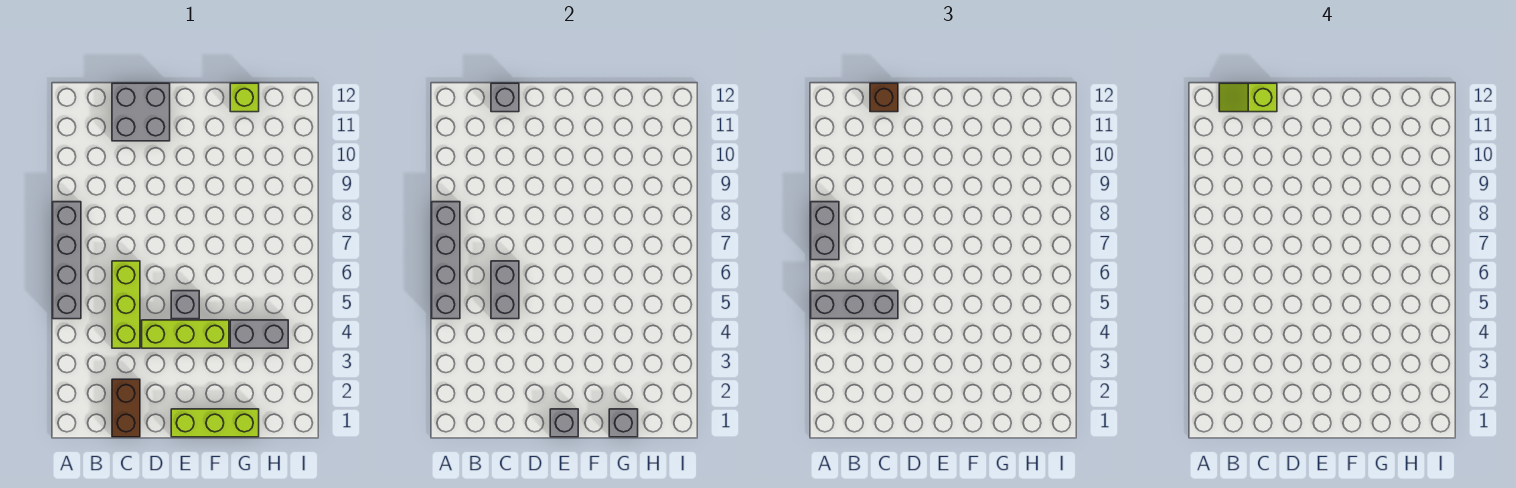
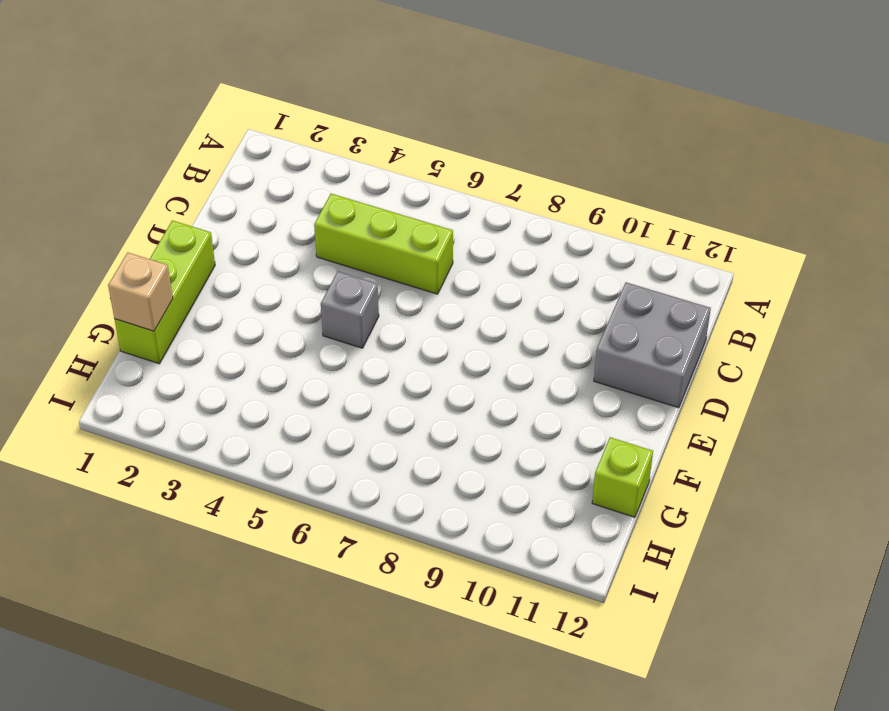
tan brick G1 level 2 -> grey brick G1 level 2
none -> grey brick A5:A8 level 1
none -> brown brick C1:C2 level 1
none -> lime brick D4:F4 level 1

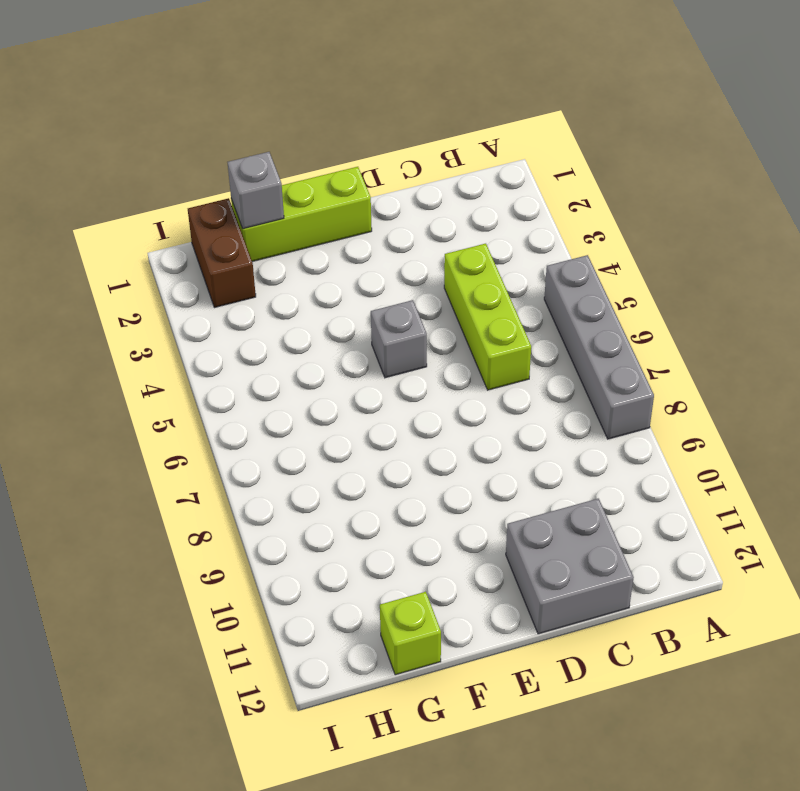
brown brick H1:H2 level 1 -> brown brick C1:C2 level 1
none -> lime brick D4:F4 level 1
none -> grey brick G4:H4 level 1
none -> grey brick A5:A8 level 2

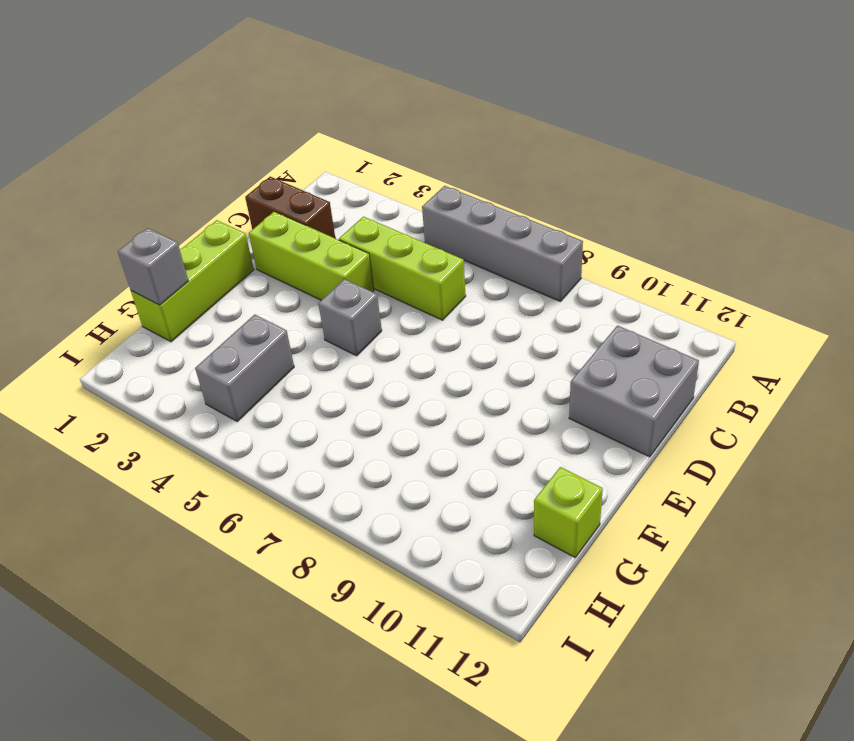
lime brick D2:D4 level 1 -> lime brick D4:F4 level 1
none -> grey brick A5:A8 level 2
none -> grey brick C5:C6 level 2
none -> grey brick C12 level 2

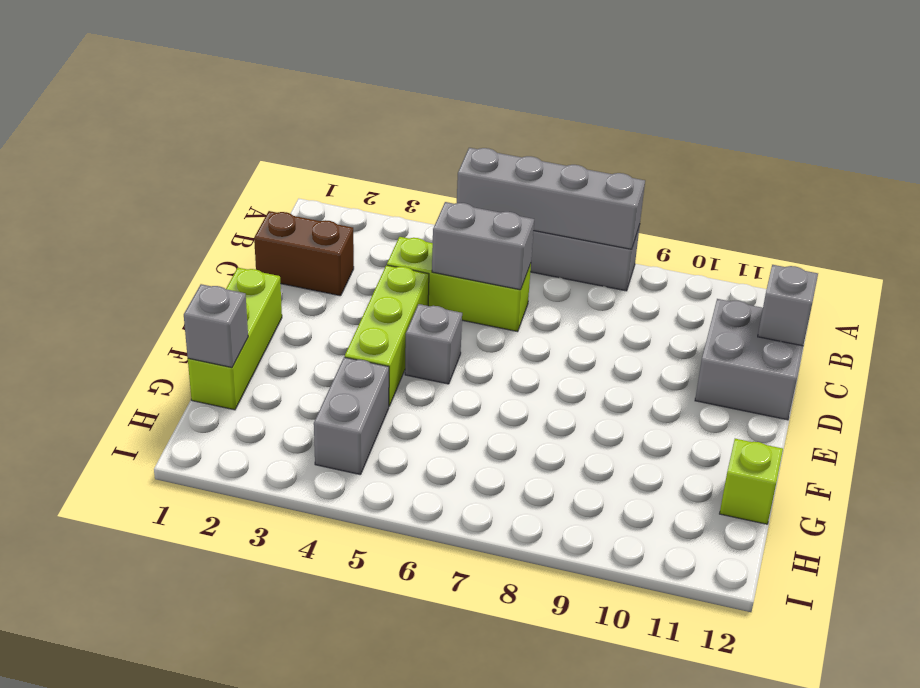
none -> grey brick E1 level 2
none -> grey brick A5:C5 level 3
none -> grey brick A7:A8 level 3

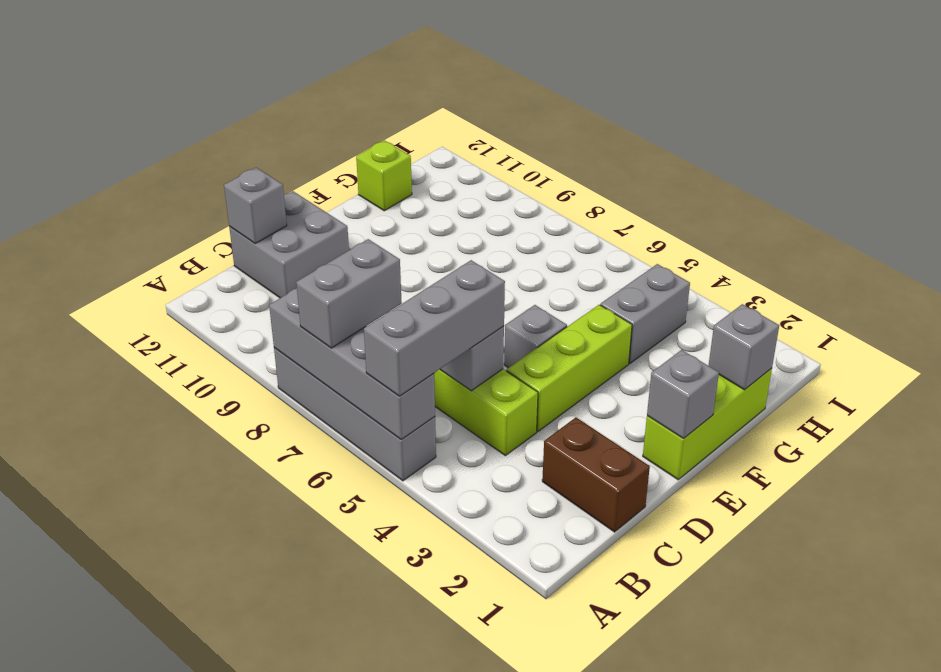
grey brick A7:B7 level 3 -> grey brick A7:A8 level 3
none -> brown brick C12 level 3
none -> lime slope B12:C12 level 4 top C

